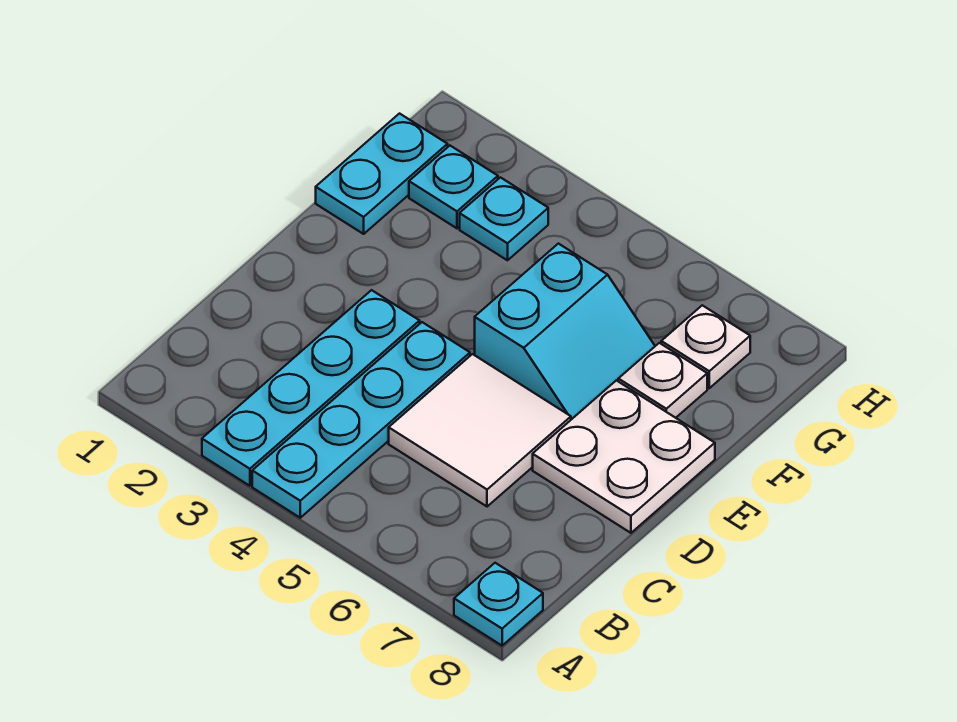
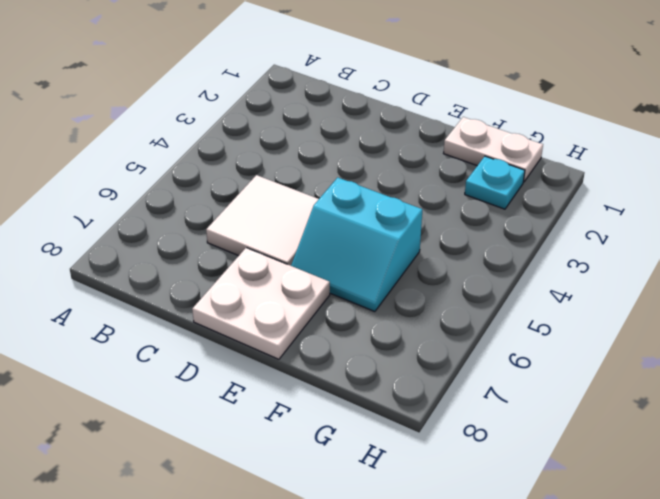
white plate F1:G1 level 1 -> cyan plate F1:G1 level 1
none -> cyan plate A3:D3 level 1
none -> cyan plate A4:D4 level 1

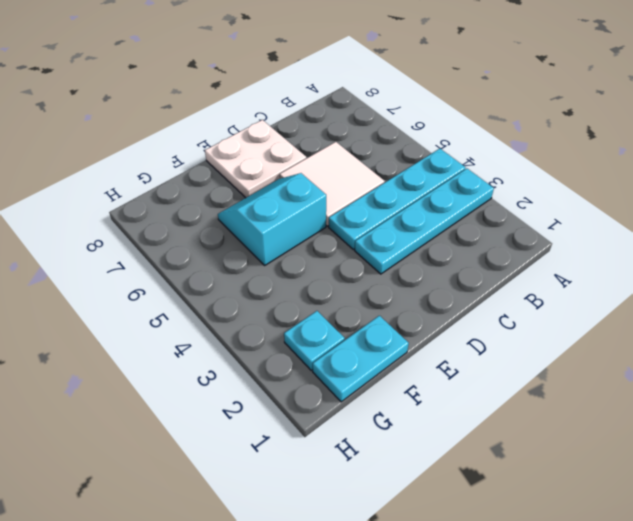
none -> cyan plate A8 level 1
none -> white plate F7 level 1

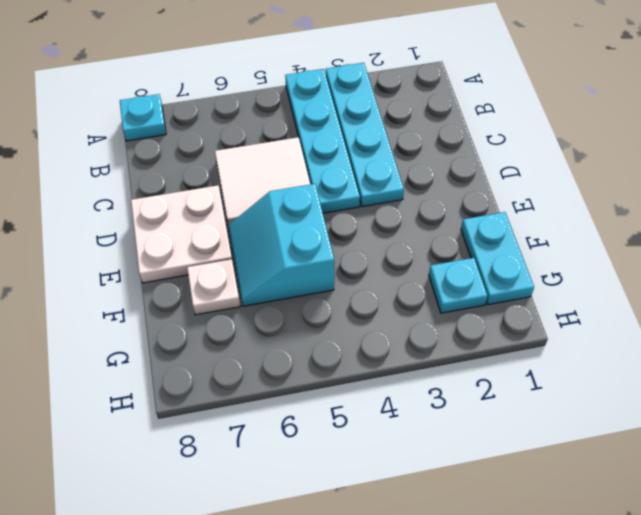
none -> cyan plate G3 level 1
none -> white plate G7 level 1

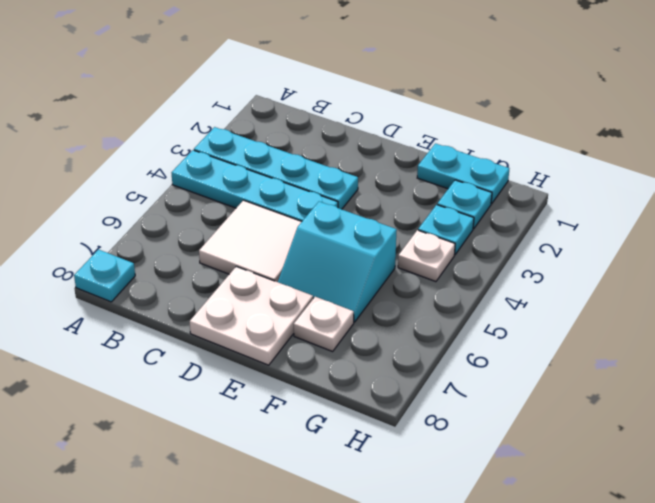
white plate G4 level 1 -> white plate G7 level 1

